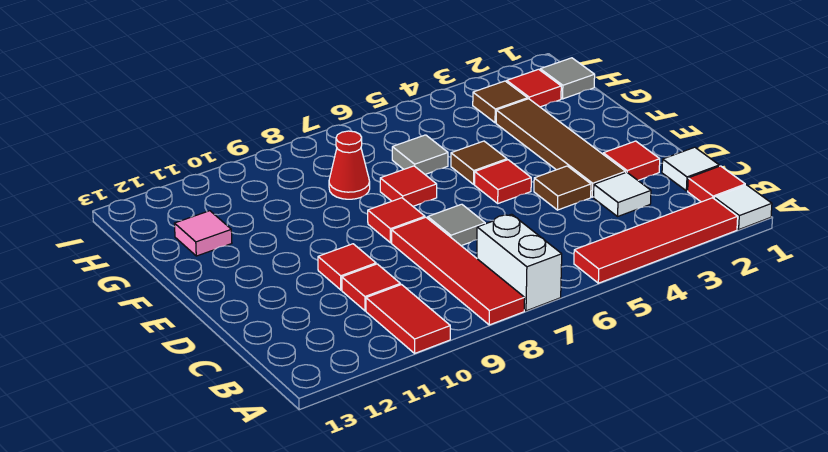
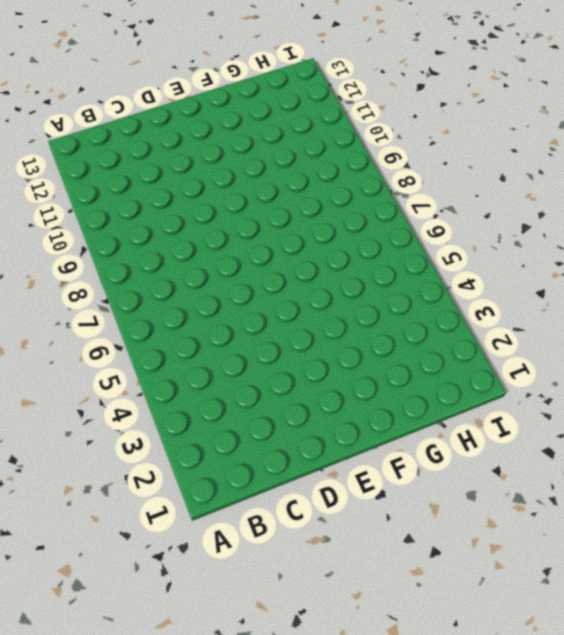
none -> white tile A1 level 1
none -> red tile A2:A5 level 1
none -> white brick A7:B7 level 1

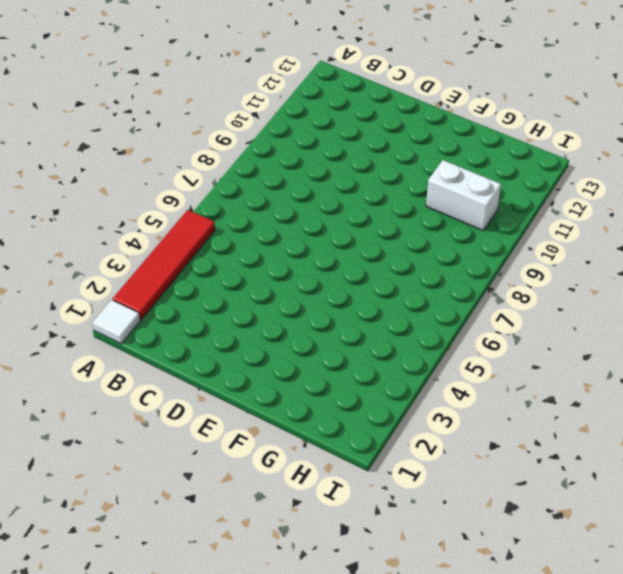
white brick G10:H10 level 1 -> white brick A7:B7 level 1
none -> red tile A8:D8 level 1
none -> red tile A10:B10 level 1
none -> red tile B1 level 1

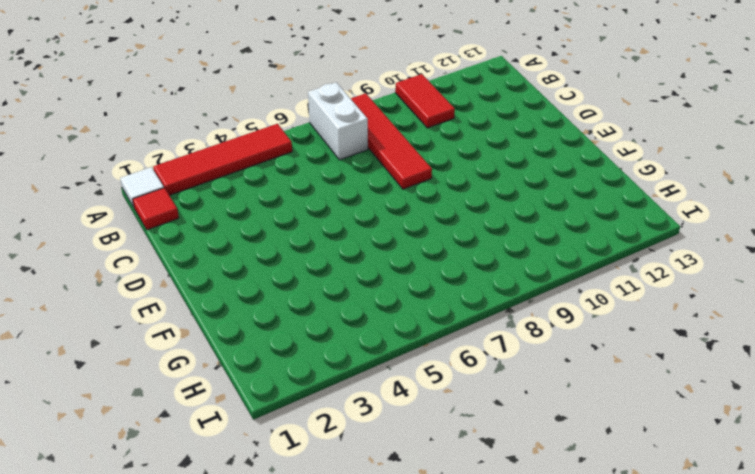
none -> white tile C1 level 1
none -> white tile C3 level 1
none -> red tile C10 level 1

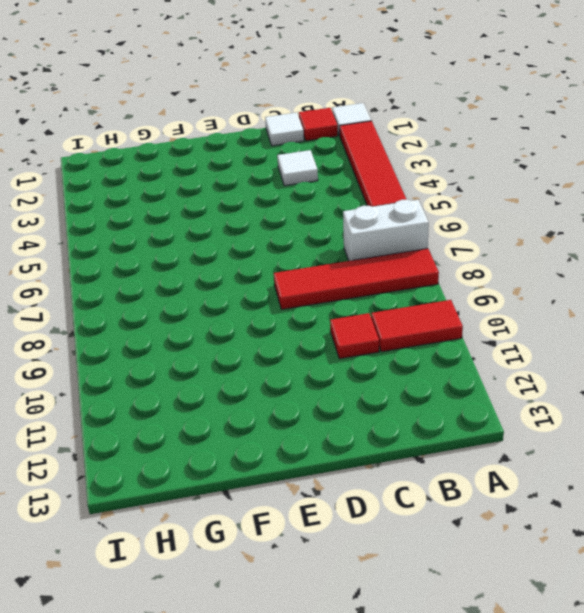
none -> red tile D2 level 1
none -> brown tile D3:G3 level 1
none -> brown tile D4 level 1

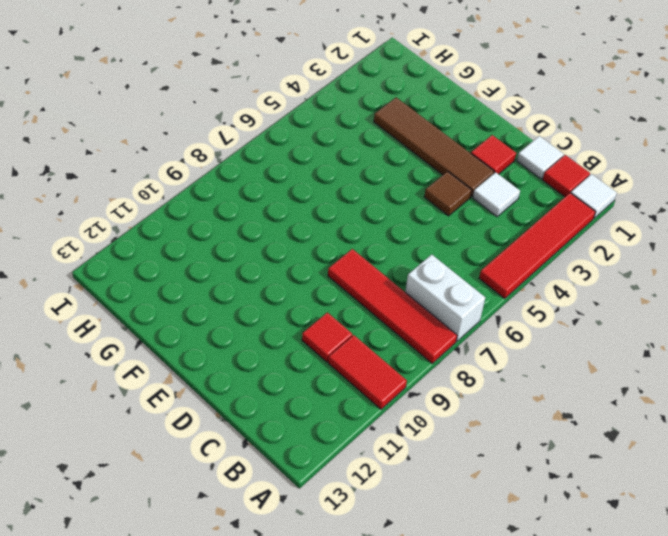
none -> grey tile D7 level 1
none -> red tile D10 level 1
none -> red tile E5 level 1

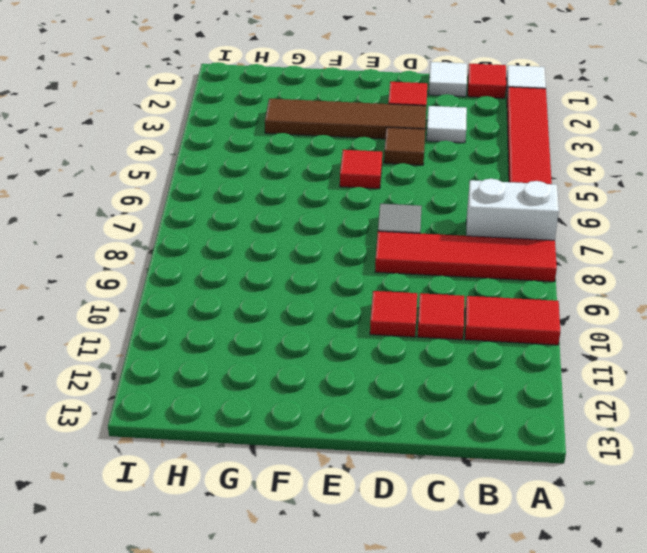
none -> red tile E8 level 1
none -> brown tile F5 level 1
none -> red tile F7 level 1

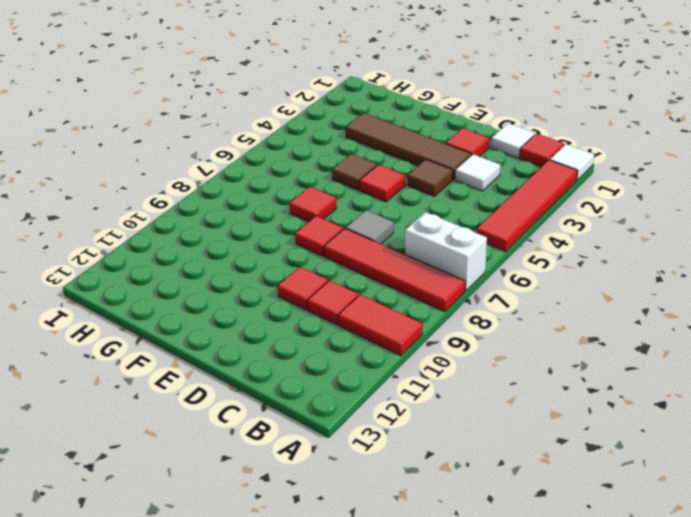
none -> grey tile G6 level 1
none -> red cone G8 level 1
none -> pink tile G12 level 1

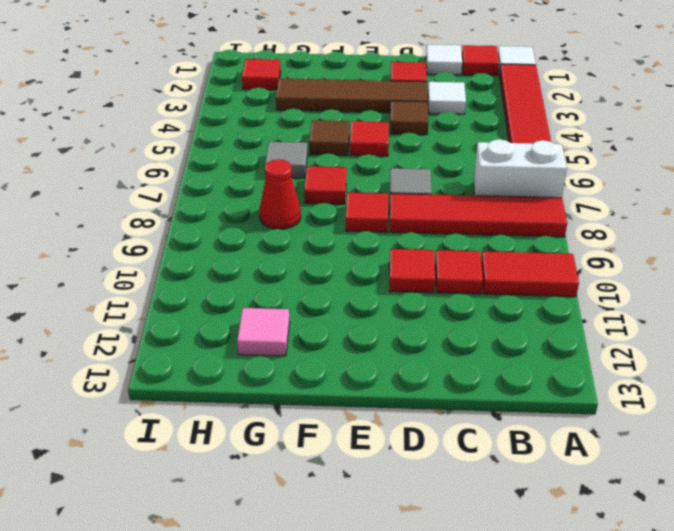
none -> grey tile H1 level 1
none -> brown tile H3 level 1

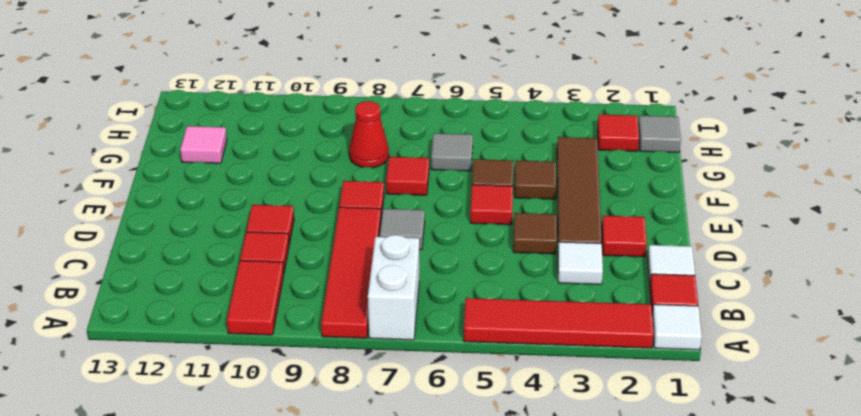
brown tile F4 level 1 -> brown tile H3 level 1

